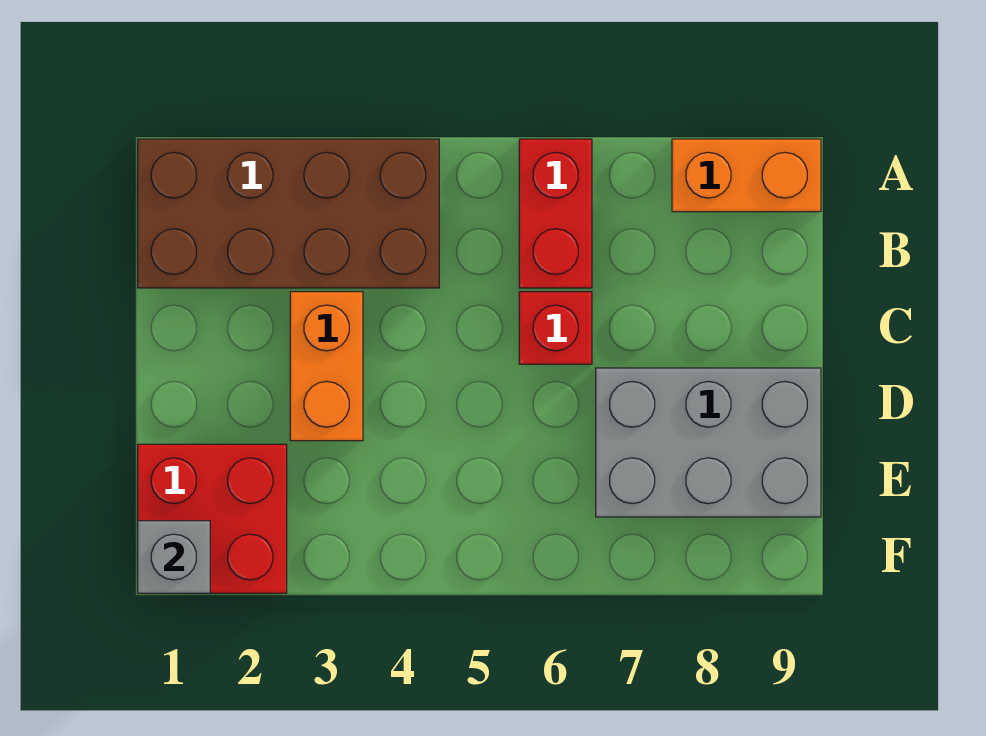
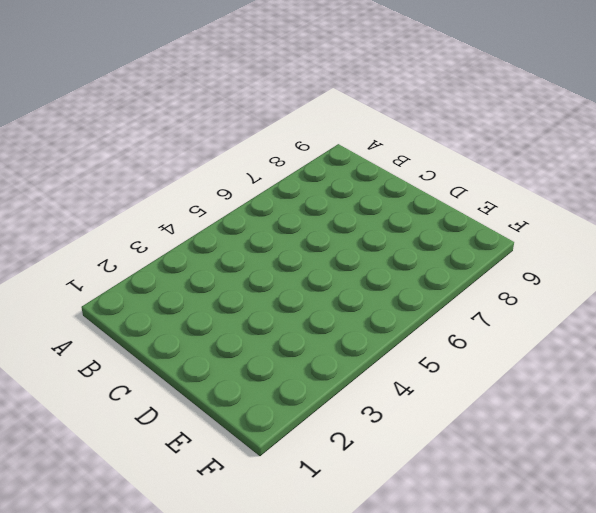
none -> brown brick A1:B4 level 1
none -> red brick A6:B6 level 1

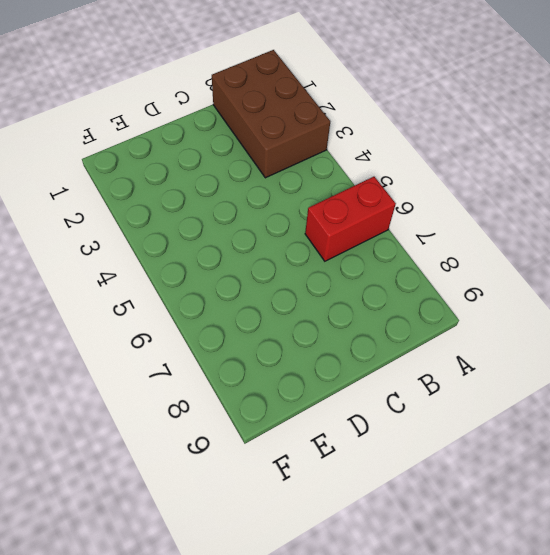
brown brick A1:B3 level 1 -> brown brick A1:B4 level 1
none -> orange brick A8:A9 level 1
none -> orange brick C3:D3 level 1

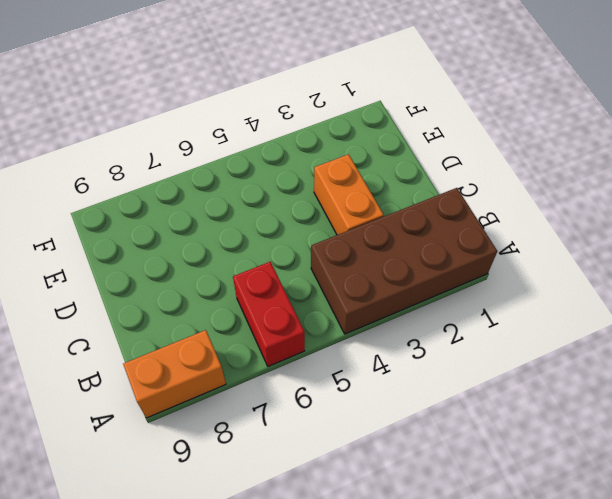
none -> red brick C6 level 1
none -> grey brick D7:E9 level 1

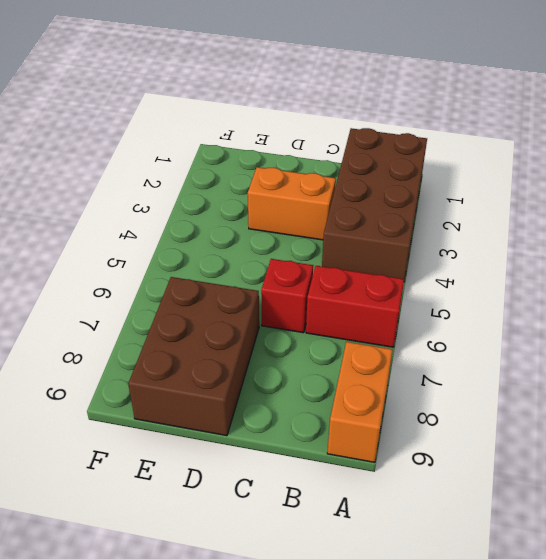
brown brick D7:E9 level 1 -> grey brick D7:E9 level 1
none -> red brick E1:F2 level 1
none -> grey brick F1 level 2

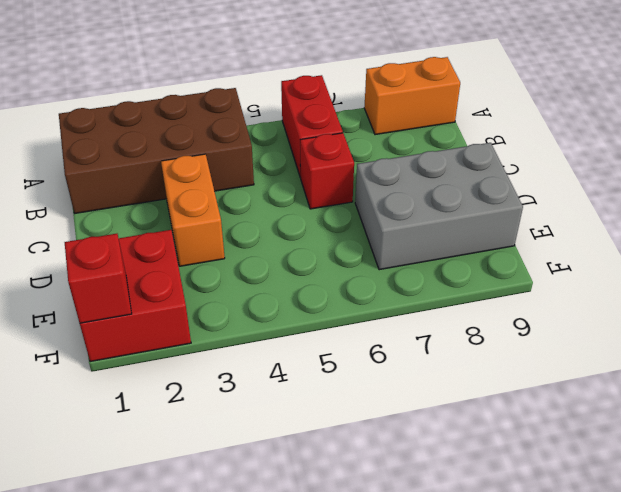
red brick F1 level 2 -> grey brick F1 level 2

